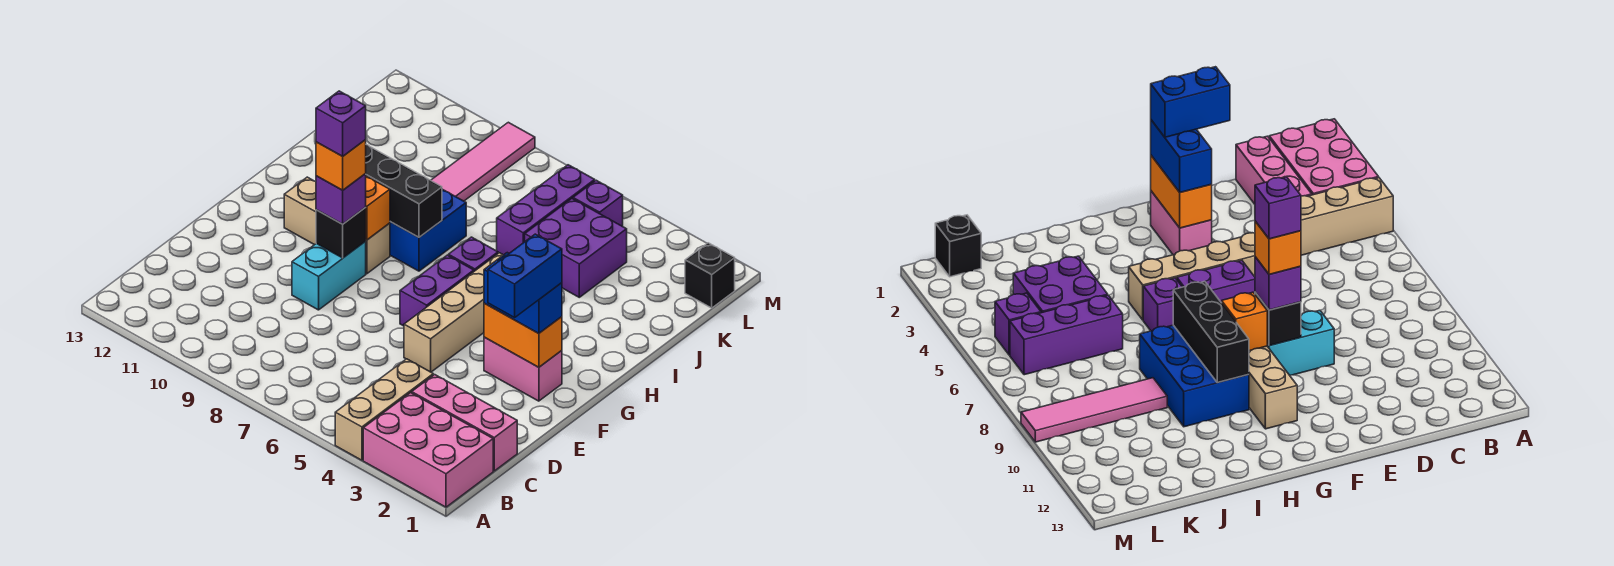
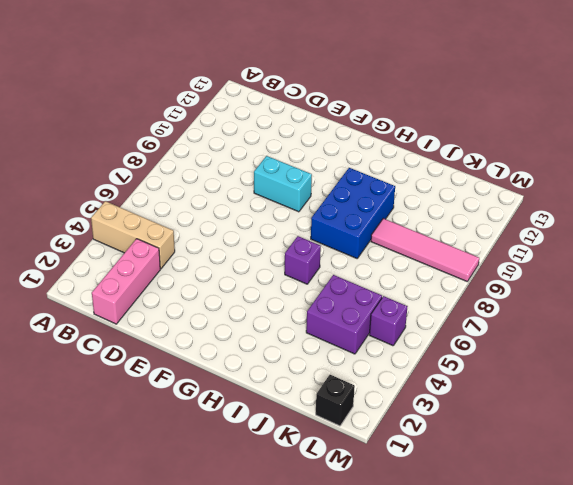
none -> pink brick A1:B3 level 1
none -> tan brick E5:H5 level 1
none -> pink brick F2:F3 level 1

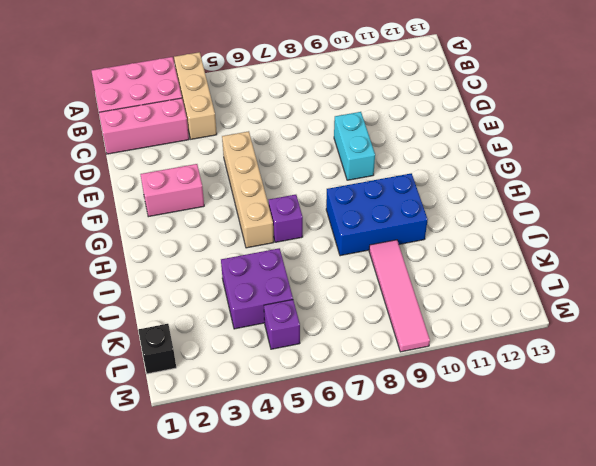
none -> purple brick F6:G6 level 1
none -> tan brick G9:G11 level 1
none -> purple brick J6:L6 level 1

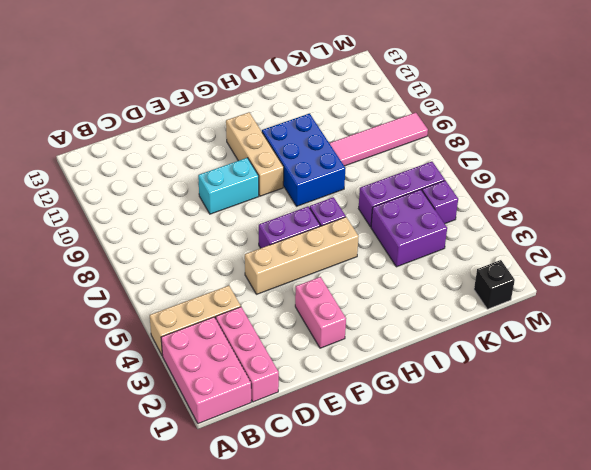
none -> orange brick F2:F3 level 2
none -> black brick F9 level 2
none -> orange brick G9 level 2

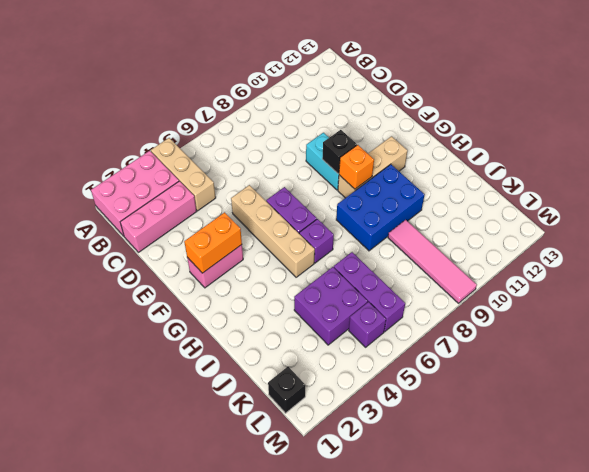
none -> black brick H8:H10 level 2
none -> blue brick F2:F3 level 3
none -> purple brick F9 level 3

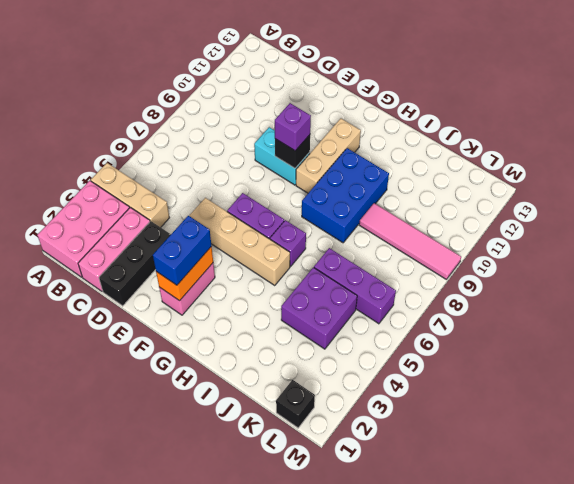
black brick D1:D3 level 1 -> black brick H8:H10 level 2
none -> purple brick L5 level 1
none -> orange brick G9 level 2
none -> blue brick E2:F2 level 4

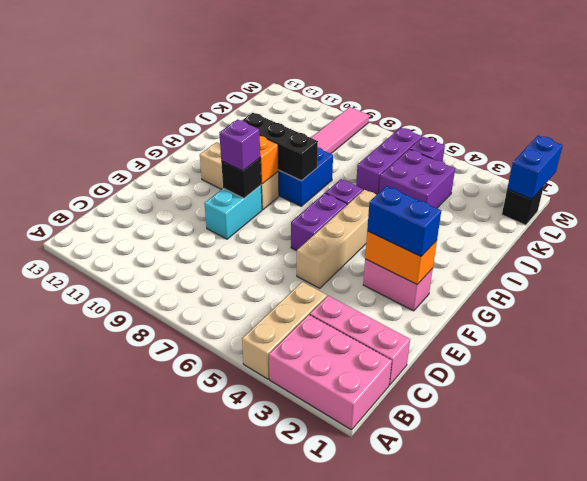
blue brick L1:M1 level 2 -> blue brick E2:F2 level 4
none -> orange brick F9 level 4
none -> purple brick F9 level 5

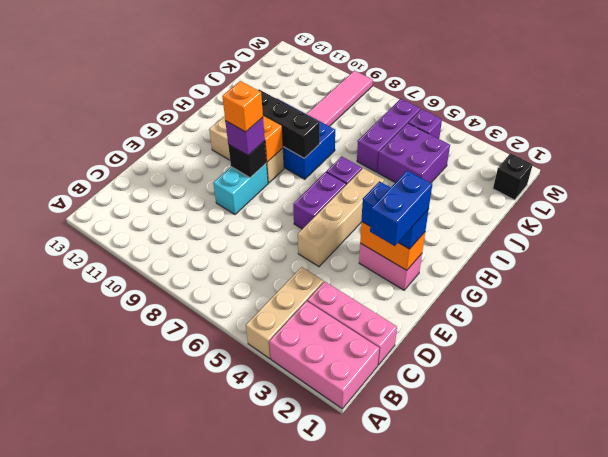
none -> purple brick F9 level 5

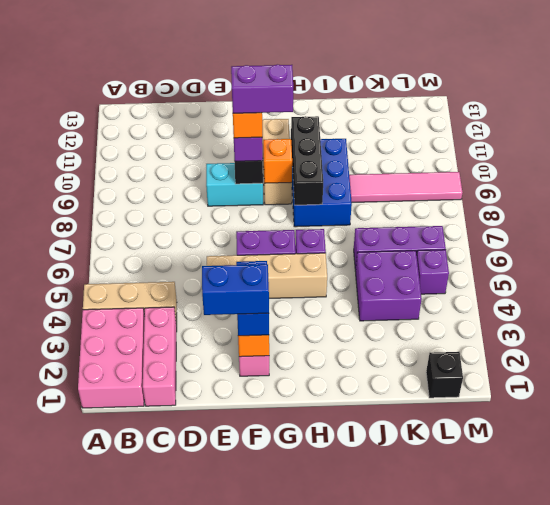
purple brick F9:G9 level 5 -> purple brick F9 level 5

